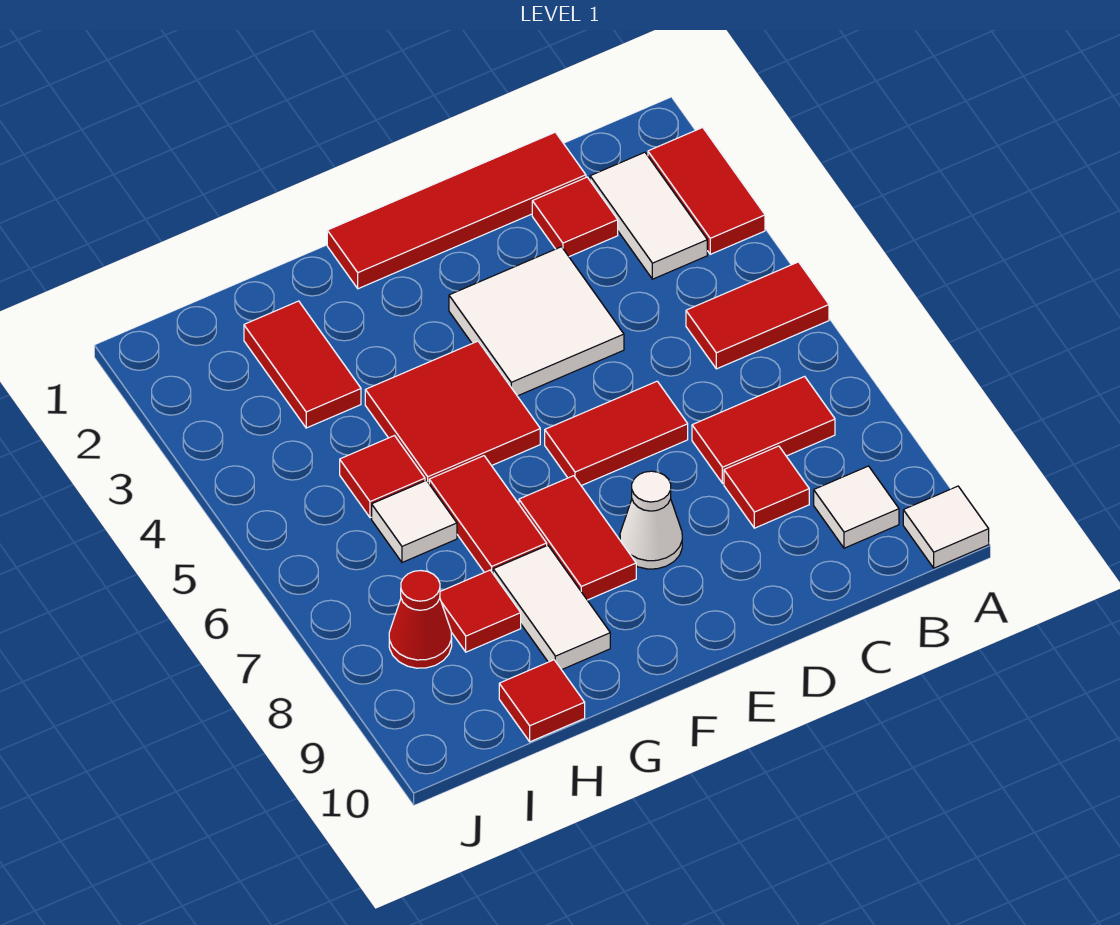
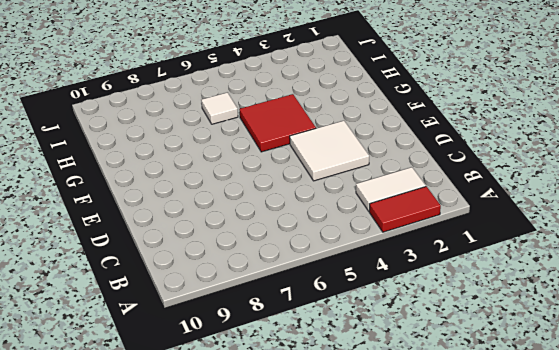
none -> red tile A5:B5 level 1
none -> white tile A10 level 1
none -> red tile B7:C7 level 1

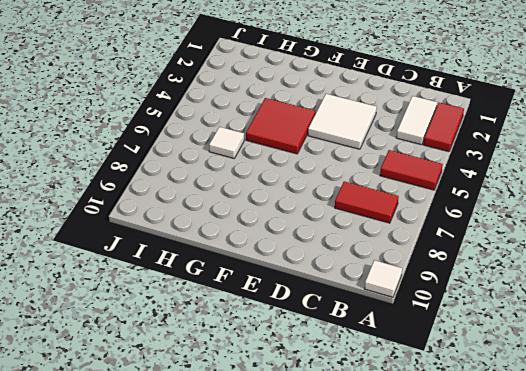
none -> white tile B9 level 1
none -> red tile C1:F1 level 1
none -> red tile C2 level 1

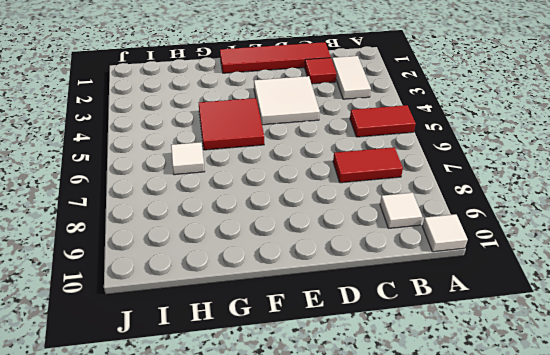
none -> red tile A2:A3 level 1
none -> red tile C8 level 1
none -> red tile D6:E6 level 1

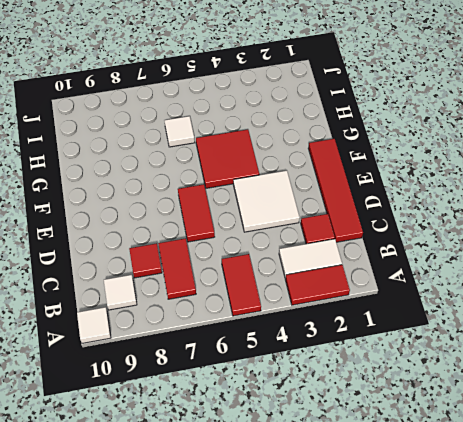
none -> white cone E8 level 1
none -> red tile F7:F8 level 1
none -> red tile G6:G7 level 1

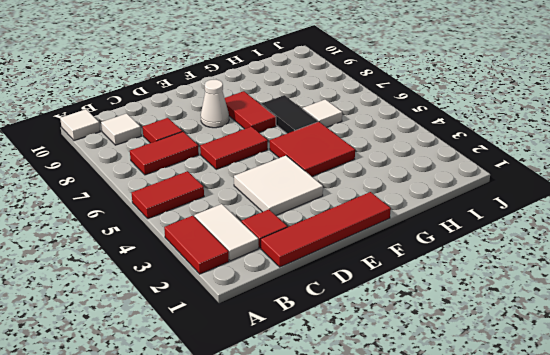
black tile G6:G7 level 1 -> red tile G6:G7 level 1
none -> white tile G8:G9 level 1
none -> red tile H2:H3 level 1
none -> red tile H5 level 1

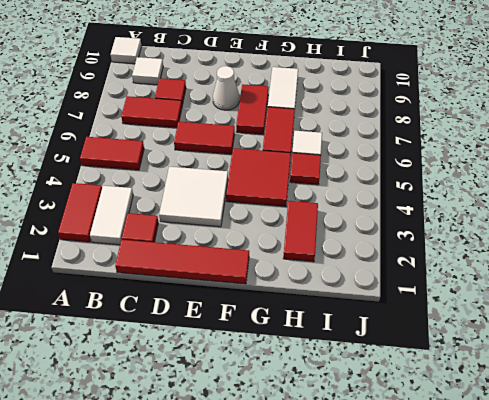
none -> red tile H8 level 1
none -> red tile H10 level 1
none -> red cone I8 level 1

